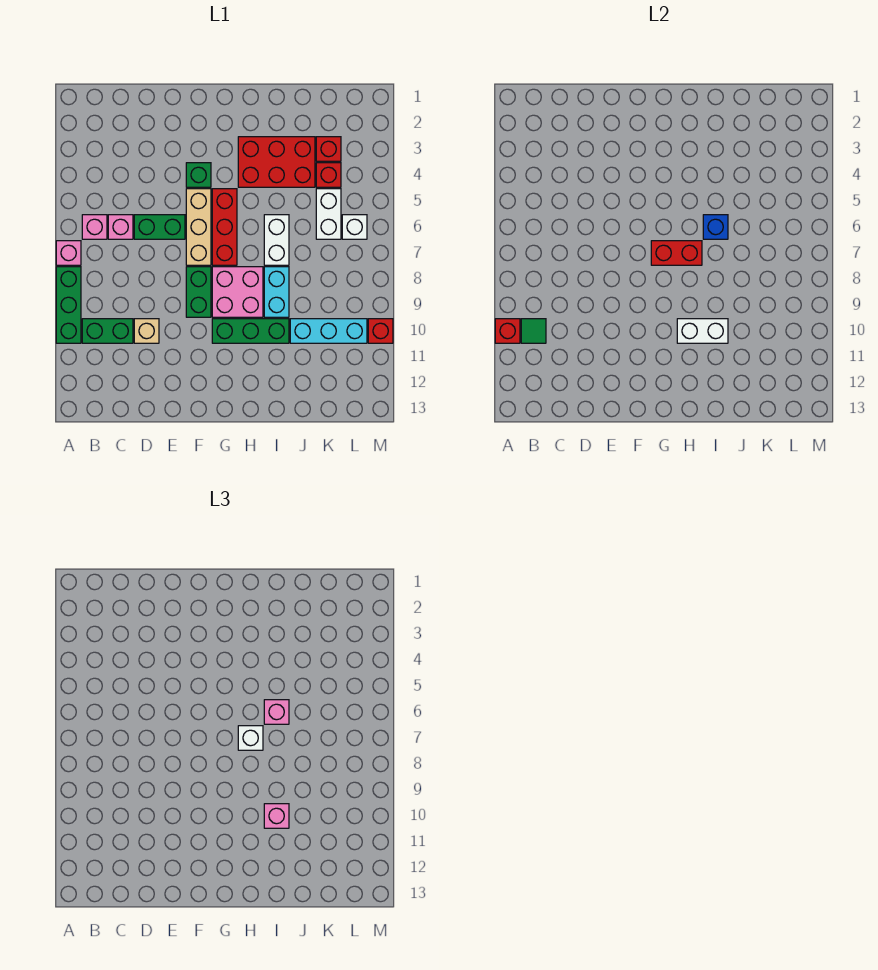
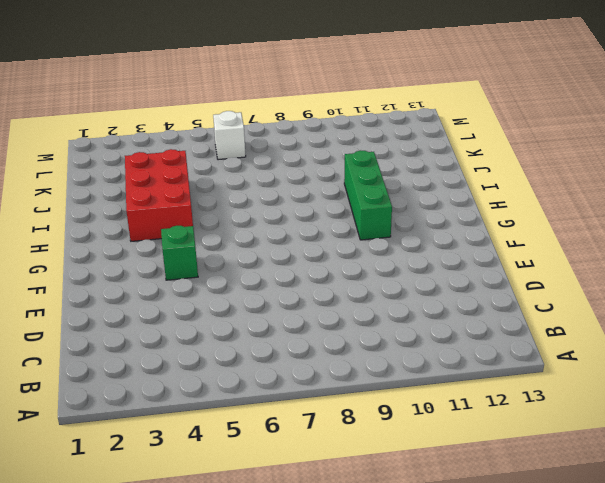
none -> pink brick A7 level 1
none -> green brick A8:A10 level 1
none -> pink brick B6 level 1
none -> green brick B10:C10 level 1

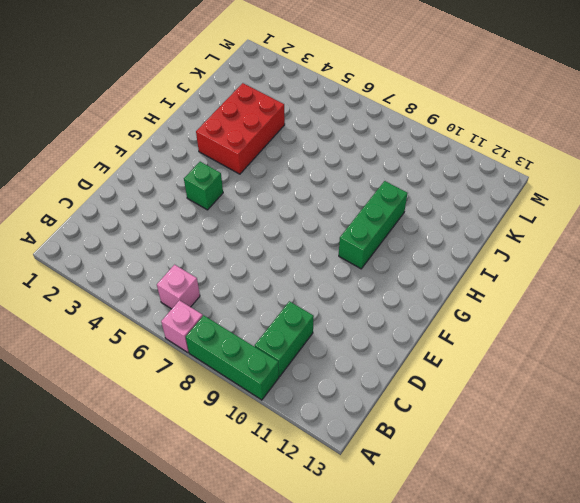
none -> pink brick C6 level 1
none -> green brick D6:E6 level 1
none -> tan brick D10 level 1
none -> tan brick F5:F7 level 1

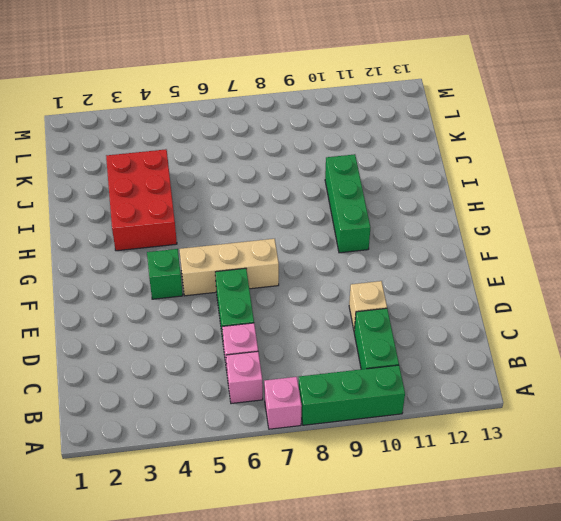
none -> green brick F8:F9 level 1
none -> red brick G5:G7 level 1
none -> pink brick G8:H9 level 1
none -> white brick I6:I7 level 1

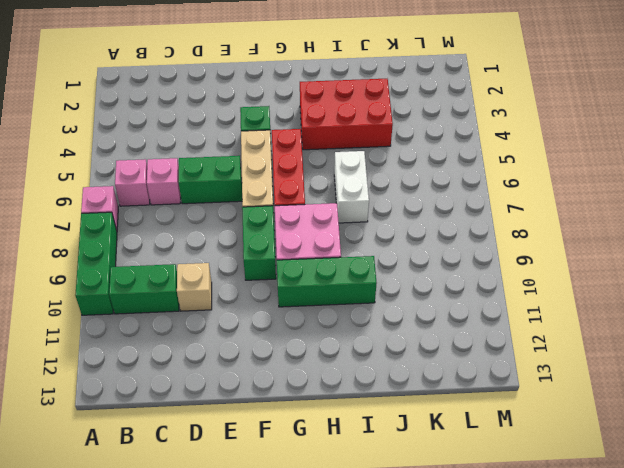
none -> cyan brick I8:I9 level 1
none -> cyan brick J10:L10 level 1
none -> red brick K3 level 1
none -> red brick K4 level 1

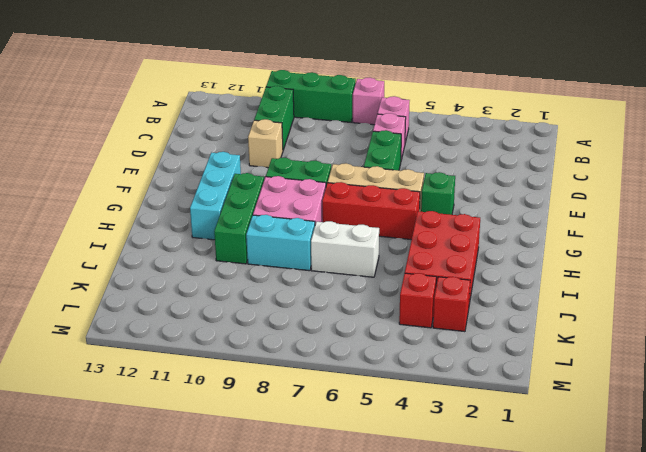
cyan brick F11:H11 level 1 -> cyan brick J10:L10 level 1
none -> white brick K5:K6 level 1
none -> white brick L6 level 1
none -> red brick M10 level 1
none -> red brick A10 level 2

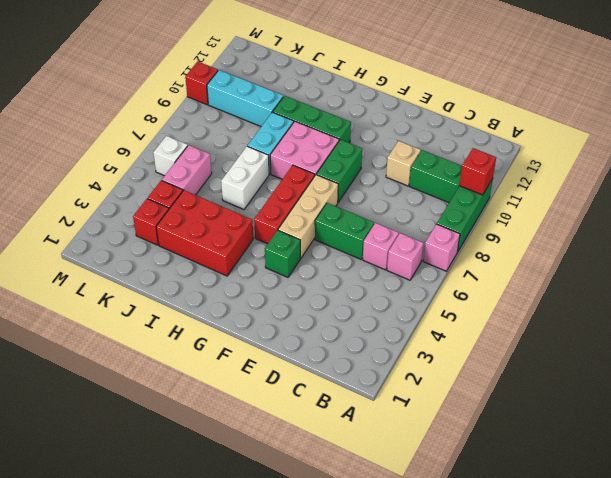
pink brick K5:K6 level 1 -> white brick K5:K6 level 1
none -> green tile B10 level 2
none -> red brick G7:H7 level 2
none -> white brick H10:I10 level 2
none -> blue brick I6 level 2

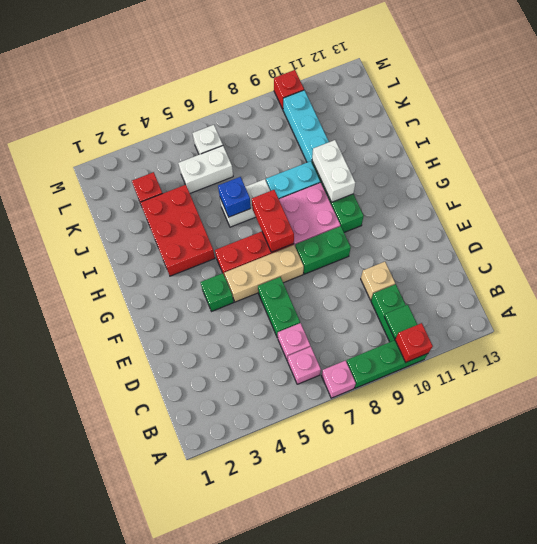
none -> red brick K4 level 1
none -> white brick H7 level 3
none -> pink brick I6 level 3
none -> pink brick I10 level 3

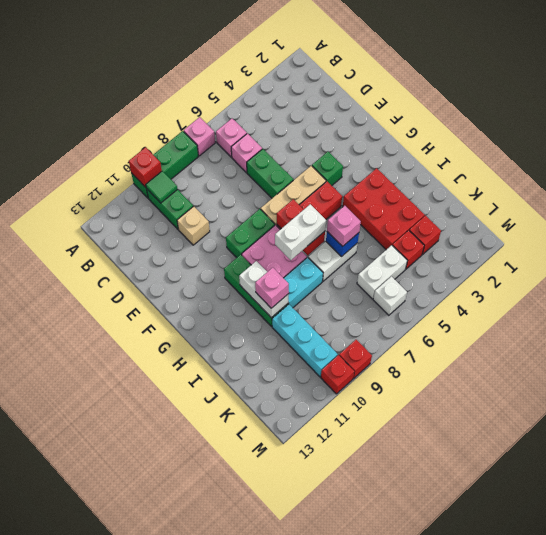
white brick H7:H8 level 3 -> white brick H7 level 3
red brick M9 level 1 -> none

